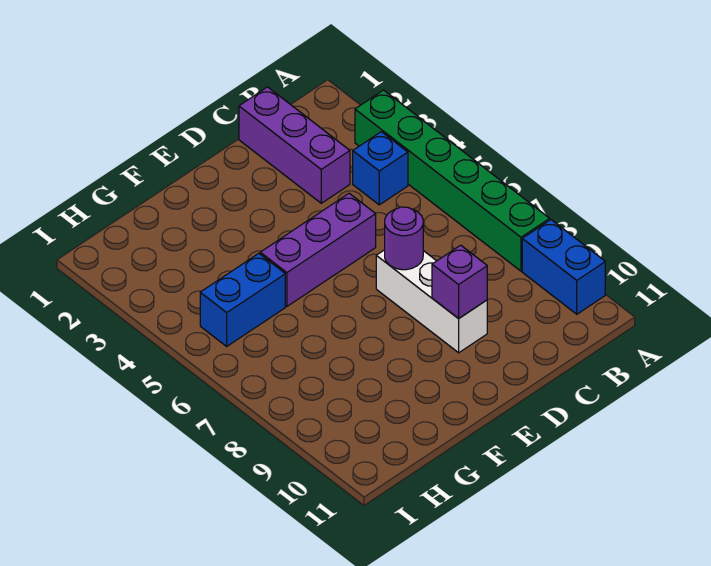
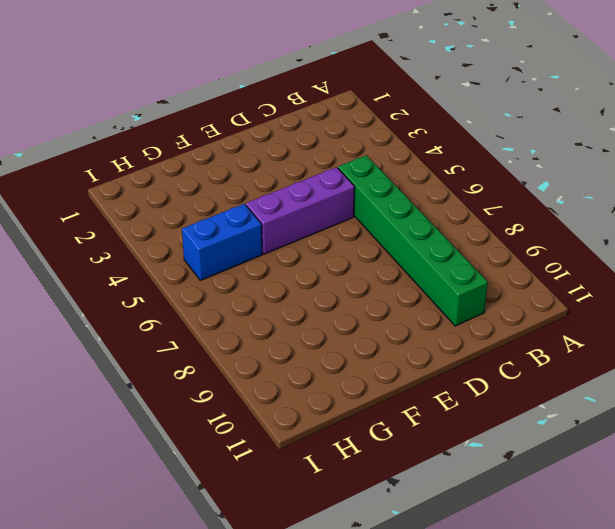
green brick C5:C10 level 1 -> green brick A3:A8 level 1
none -> blue brick A9:A10 level 1
none -> blue brick B4 level 1

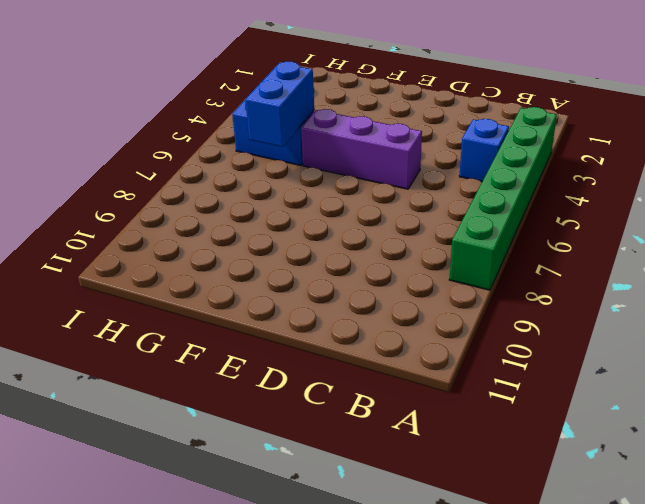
blue brick G5:G6 level 2 -> blue brick A9:A10 level 1
none -> purple brick C1:C3 level 1
none -> white brick D7:D9 level 1

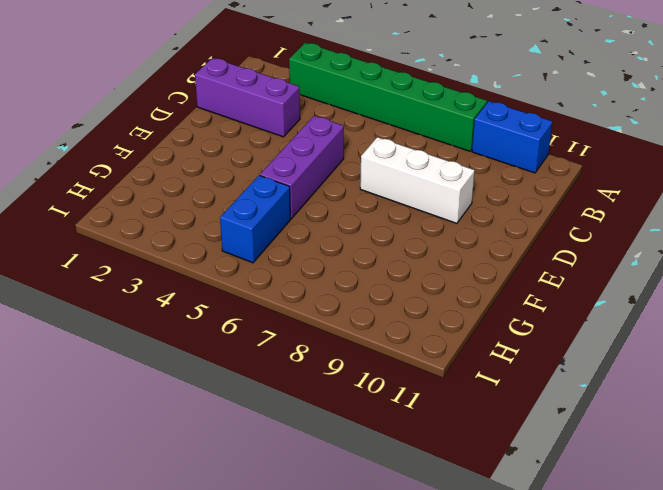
none -> blue brick B4 level 1
none -> purple round brick D7 level 2

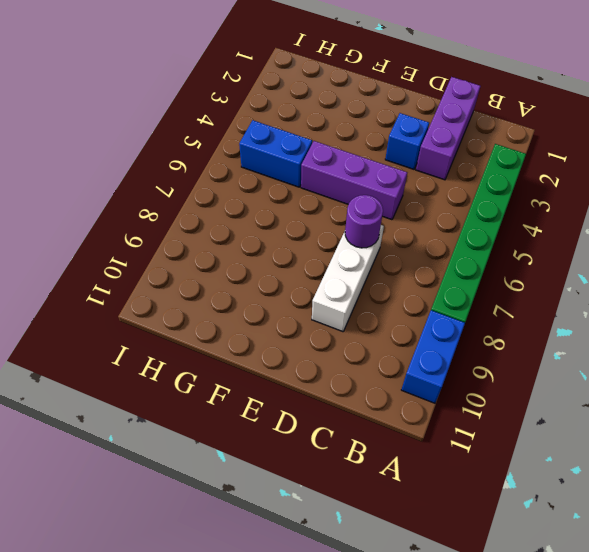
blue brick D3 level 1 -> blue brick B4 level 1
none -> purple brick D9 level 2

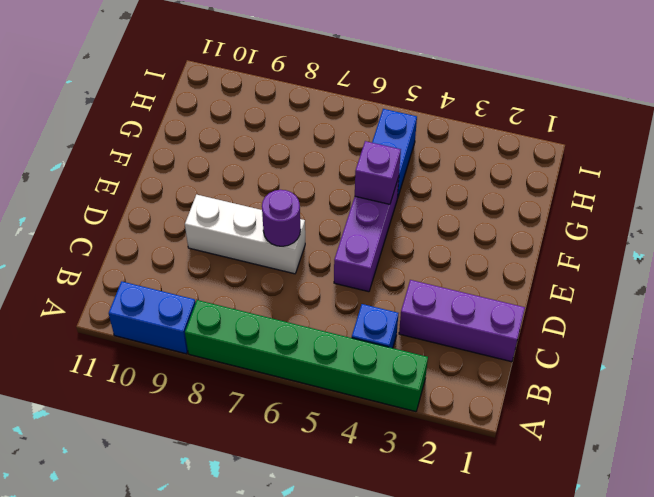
purple brick F5 level 2 -> purple brick D9 level 2

